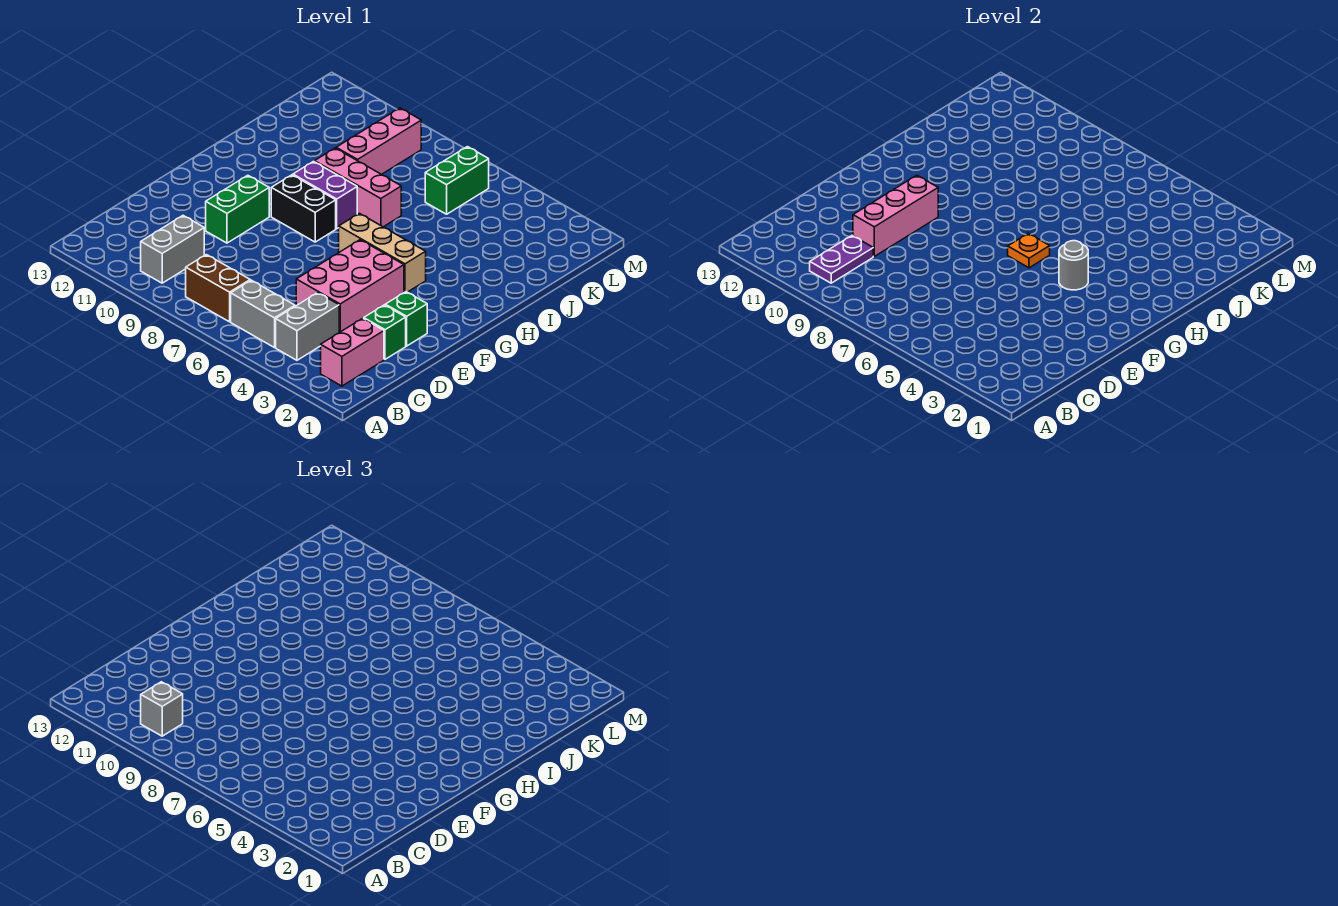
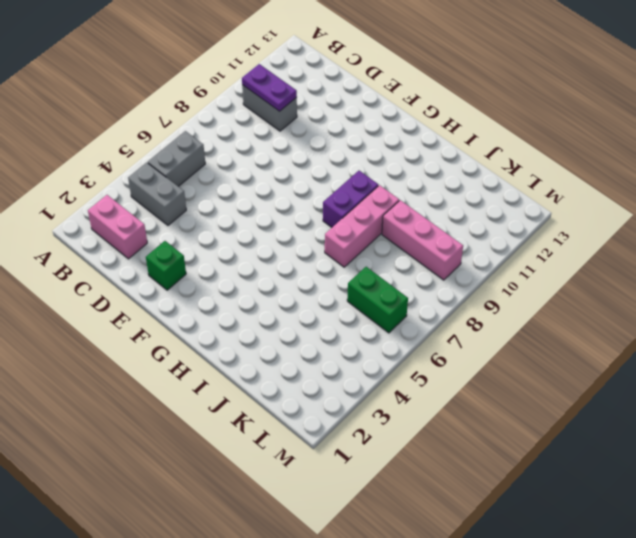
none -> brown brick B7:B8 level 1
none -> green brick D2 level 1
none -> pink brick D4:F5 level 1

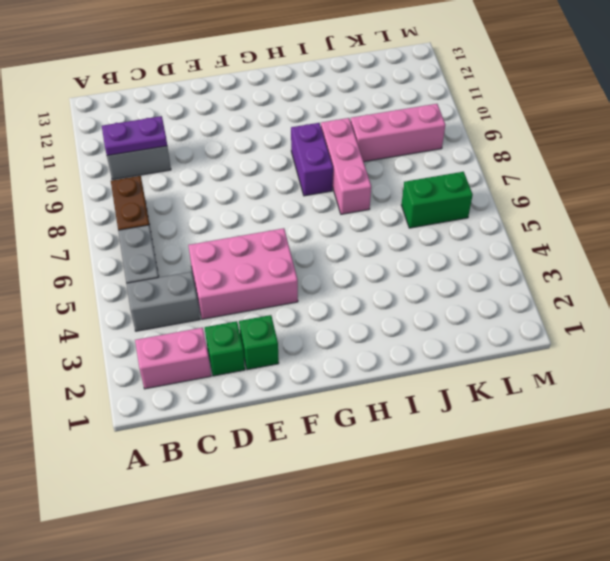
none -> green brick E10:F10 level 1
none -> tan brick G4:G6 level 1
none -> black brick G8:G9 level 1

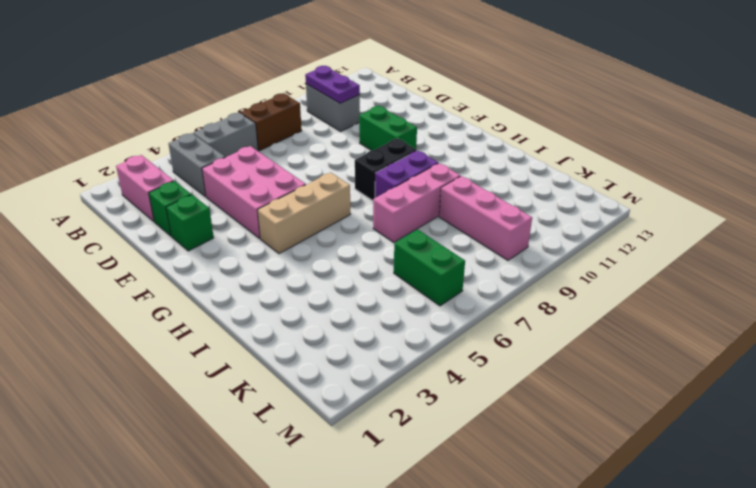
none -> pink brick D10:F10 level 2
none -> grey round brick G4 level 2
none -> orange plate G6 level 2

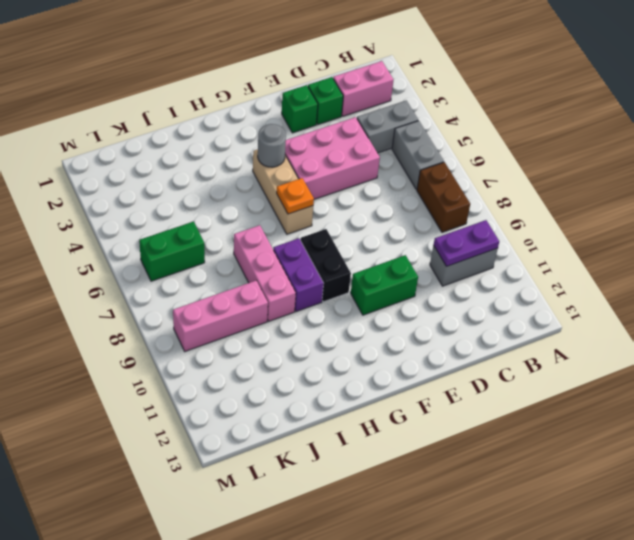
none -> pink brick D10:F10 level 2
none -> grey brick B10 level 3

